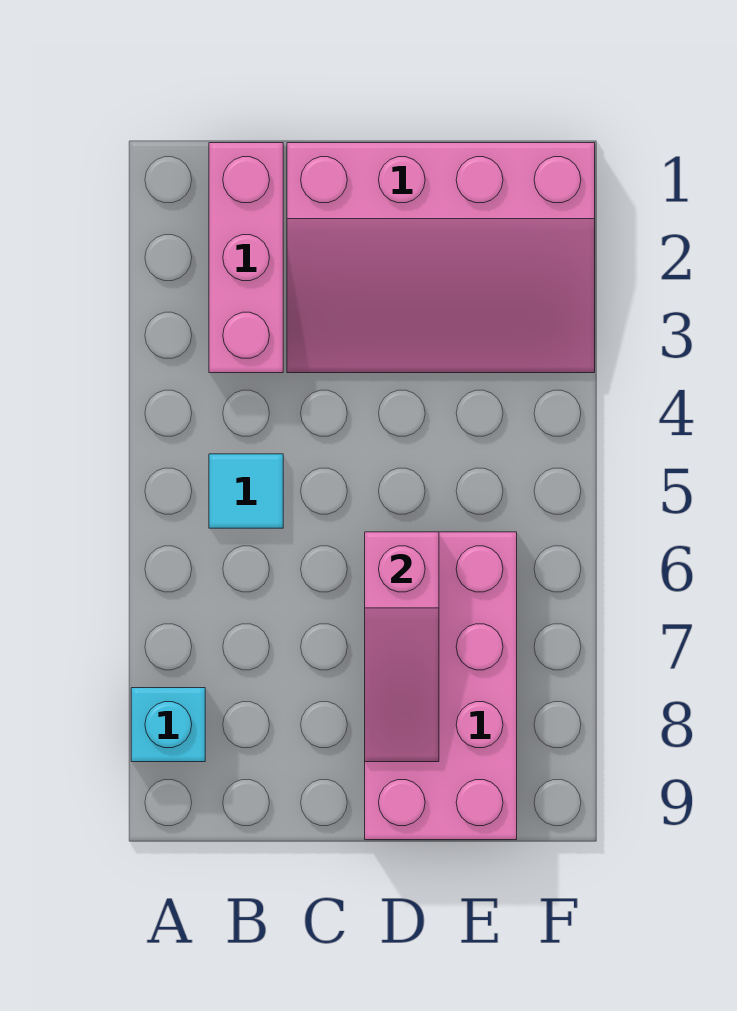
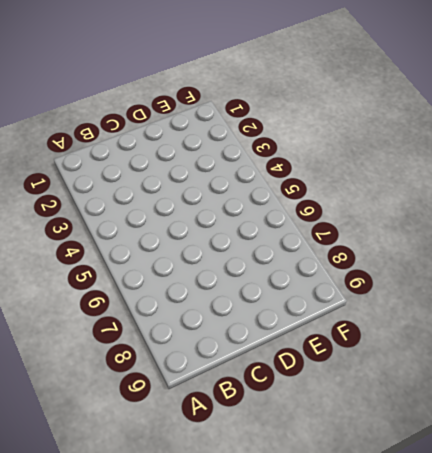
none -> cyan brick A8 level 1
none -> pink brick B1:B3 level 1

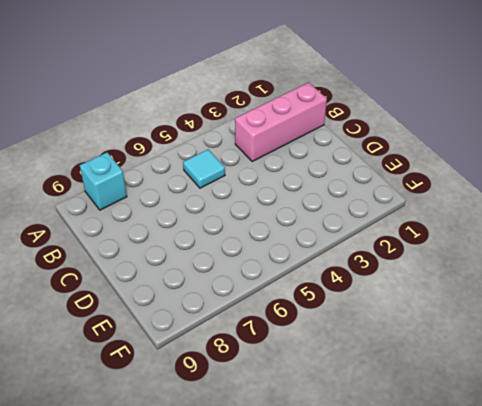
none -> pink slope C1:F3 level 1 top 1
none -> pink brick D6:E9 level 1

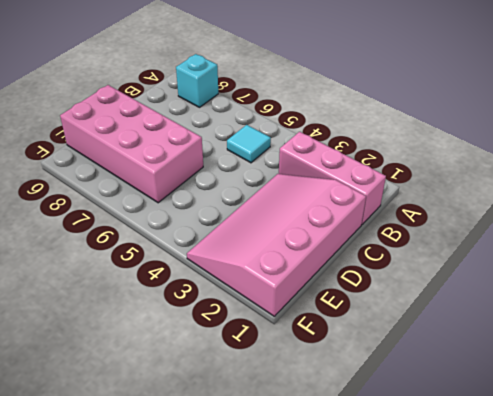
none -> pink slope D6:D8 level 2 top 6

